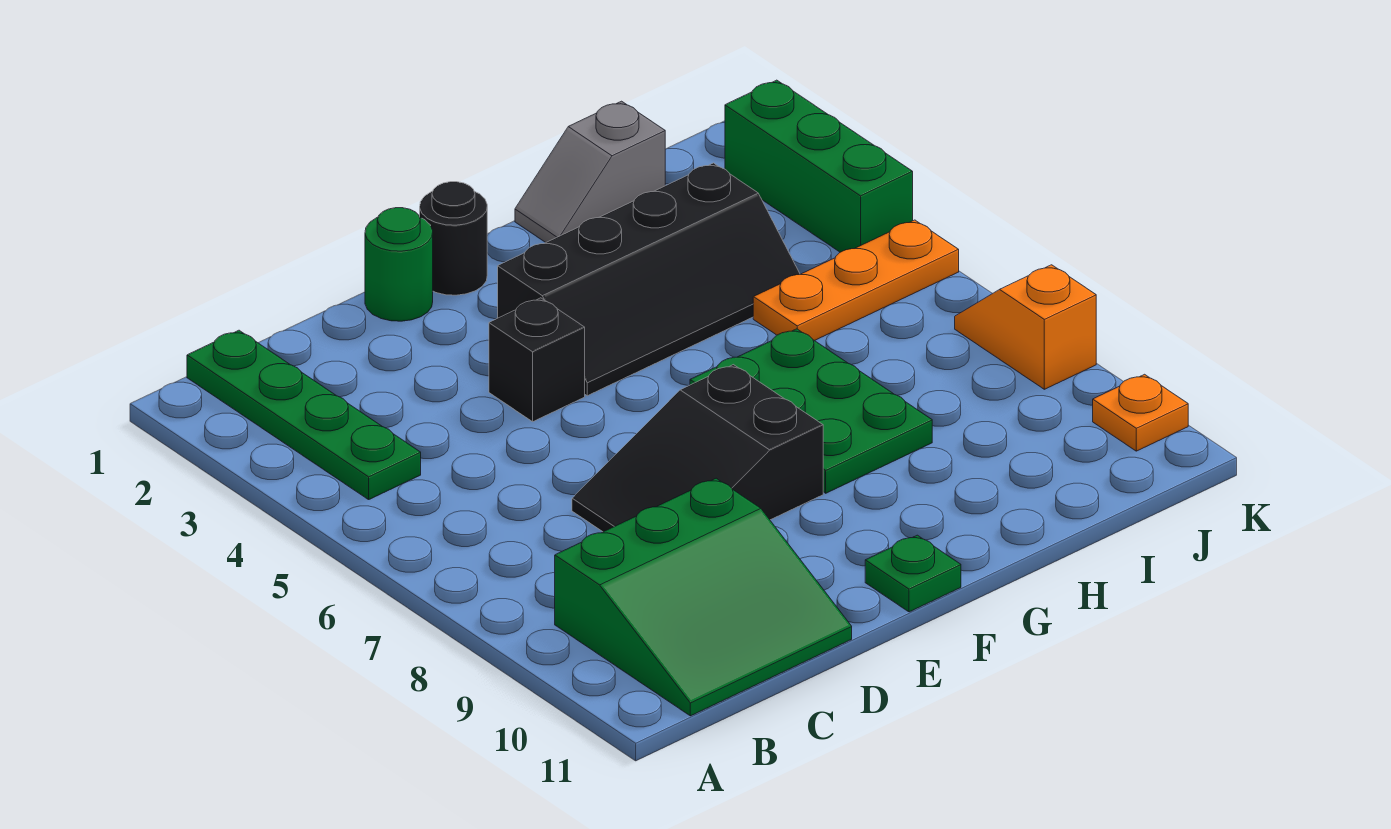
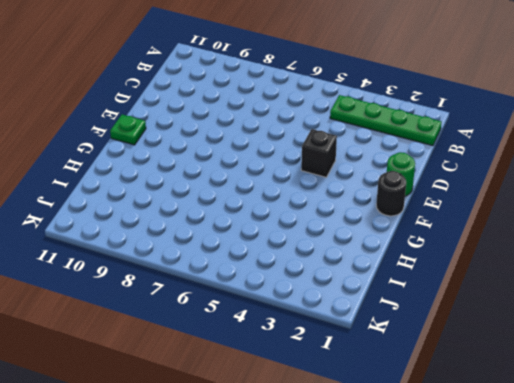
none -> green slope B9:D11 level 1 top 9
none -> black slope D7:F8 level 1 top F
none -> black slope F3:I4 level 1 top 3

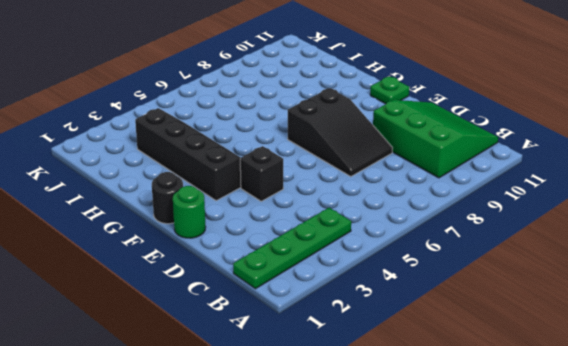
none -> green plate G6:H8 level 1
none -> grey slope H1:I1 level 1 top I
none -> orange plate I5:K5 level 1

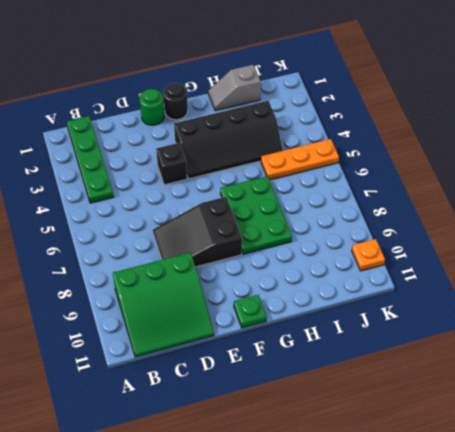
none -> green brick K2:K4 level 1
none -> orange slope K7:K8 level 1 top 8

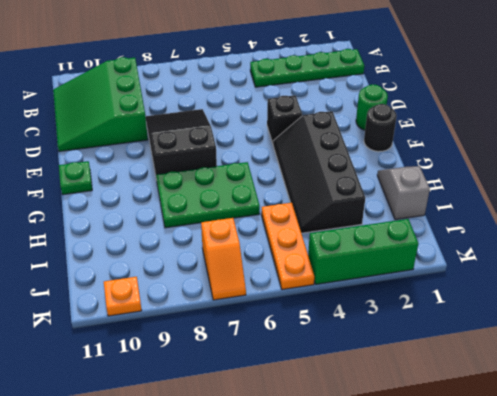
orange slope J7:K7 level 1 top J -> orange slope K7:K8 level 1 top 8

